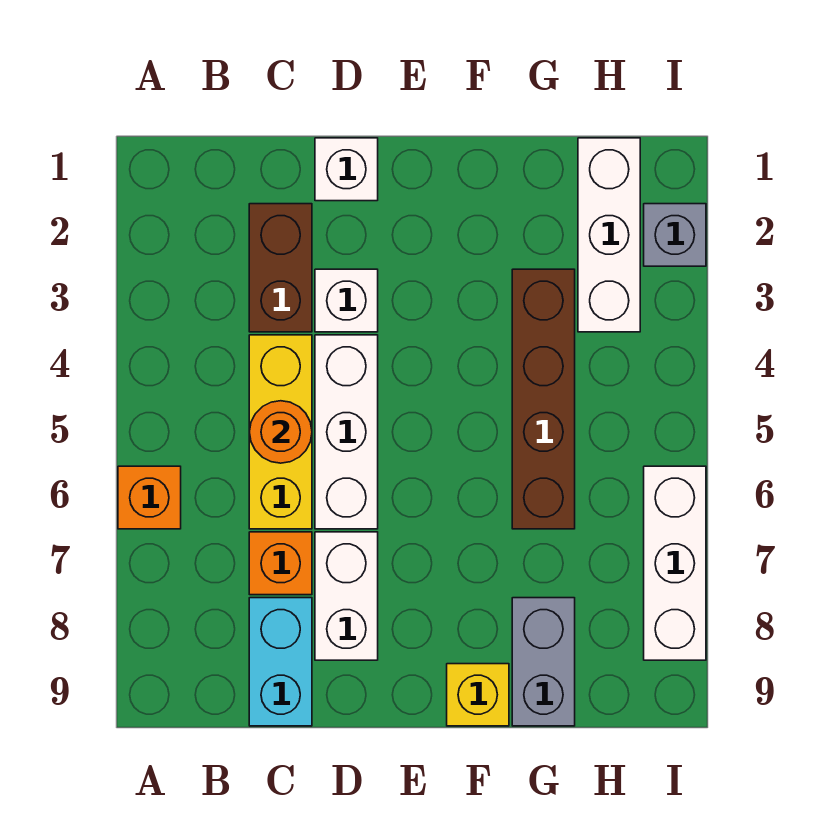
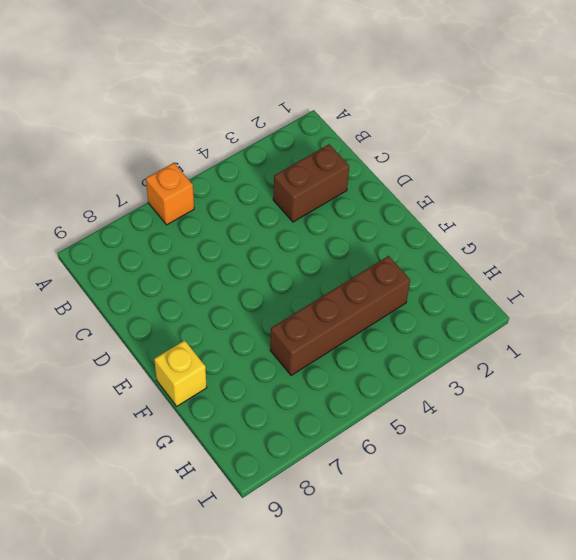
none -> yellow brick C4:C6 level 1
none -> orange brick C7 level 1
none -> cyan brick C8:C9 level 1

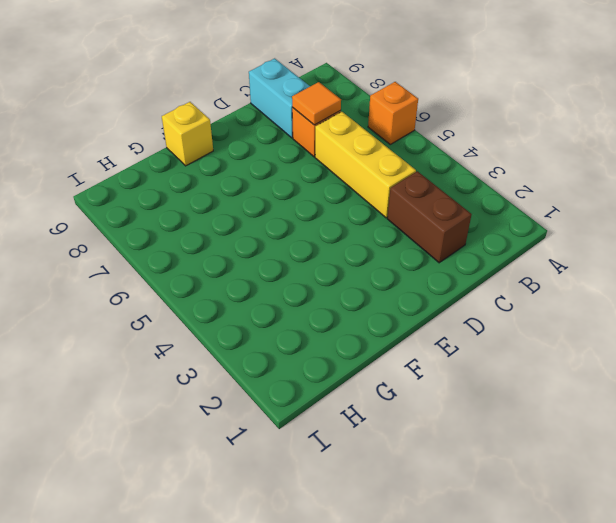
orange tile C7 level 2 -> none
none -> white brick D1 level 1
none -> white brick D3 level 1
none -> white brick D4:D6 level 1

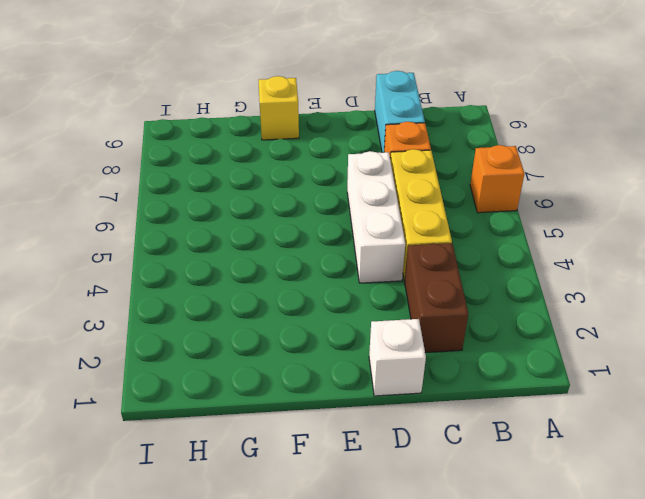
none -> white brick D3 level 1
none -> white brick D7:D8 level 1
none -> brown brick G3:G6 level 1

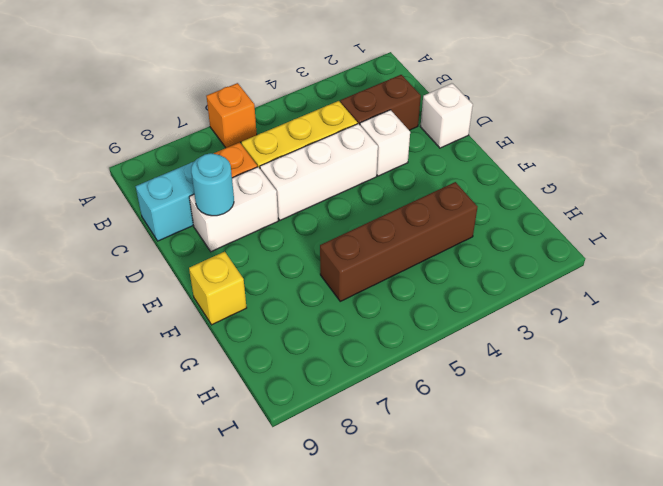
cyan round brick D8 level 2 -> none
none -> grey brick G8:G9 level 1
none -> white brick H1:H3 level 1
none -> grey brick I2 level 1

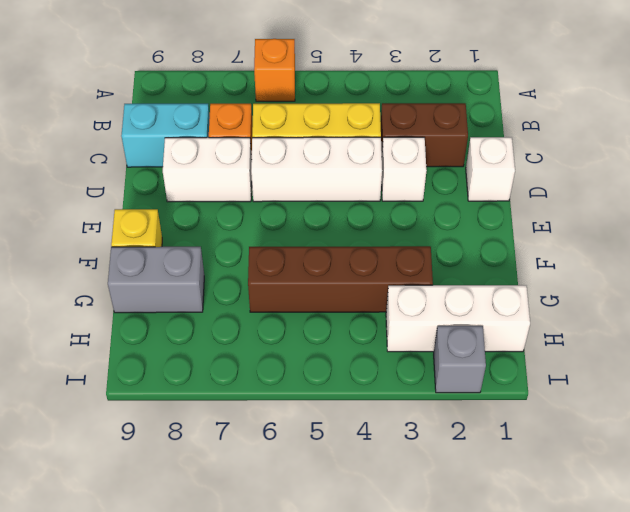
none -> white brick I6:I8 level 1
none -> orange round brick C5 level 2

